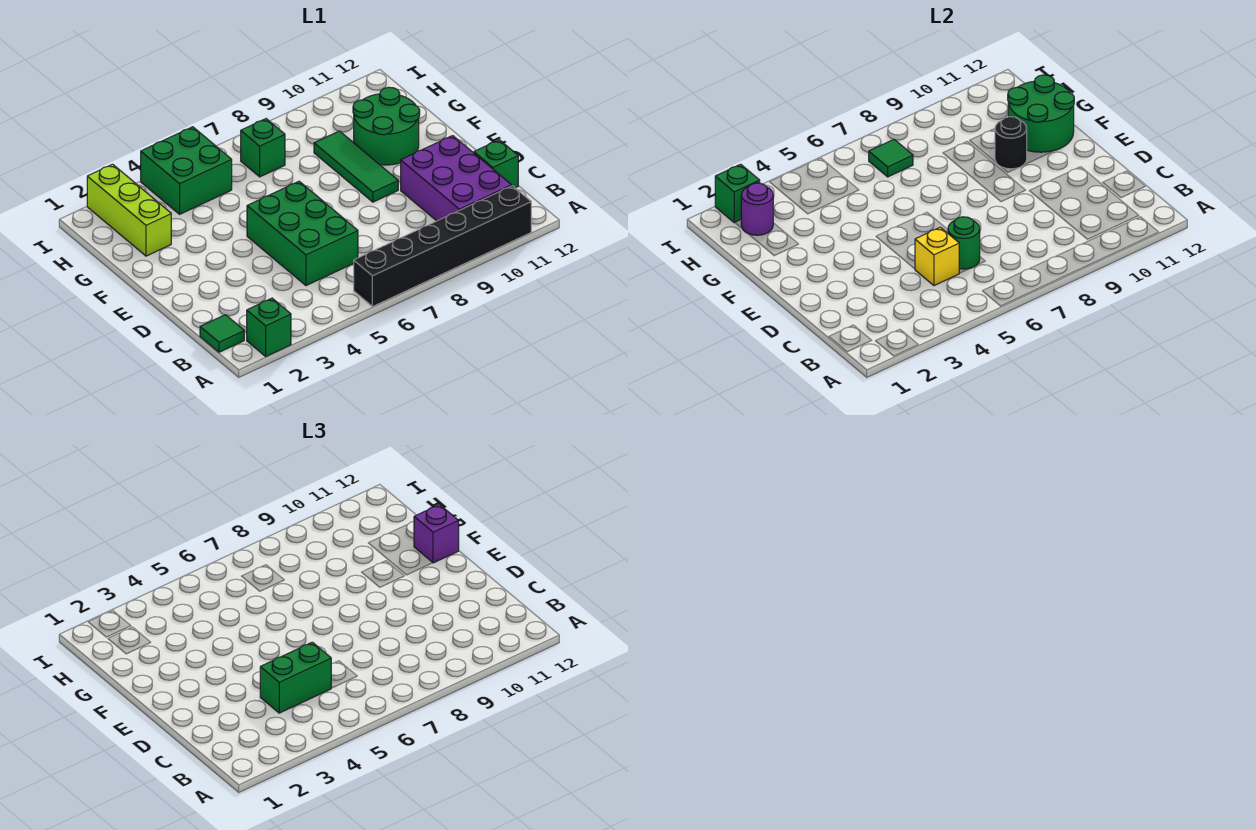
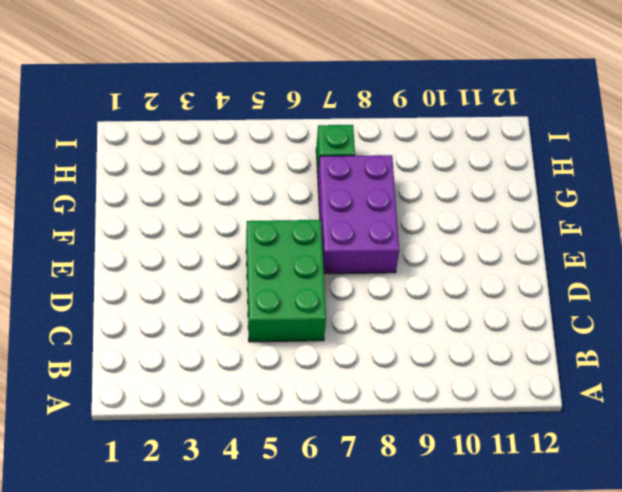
purple brick E7:G8 level 1 -> purple brick B10:D11 level 1
none -> green brick A2 level 1
none -> black brick A6:A11 level 1
none -> green tile B1 level 1

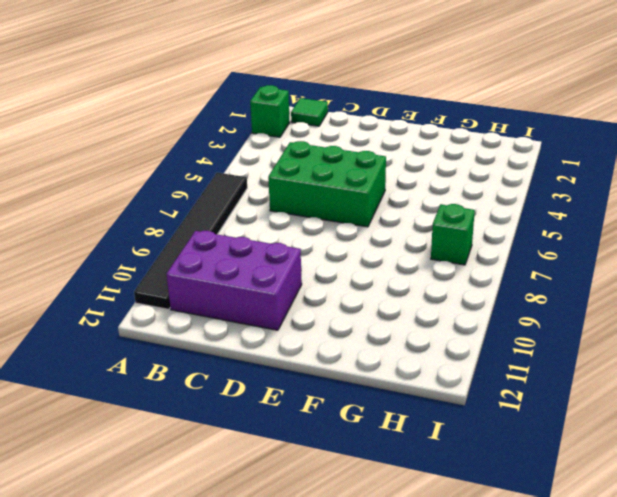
black tile A6:A11 level 1 -> black brick A6:A11 level 1
none -> green brick C12 level 1
none -> green tile E9:G9 level 1
none -> green round brick F10:G11 level 1

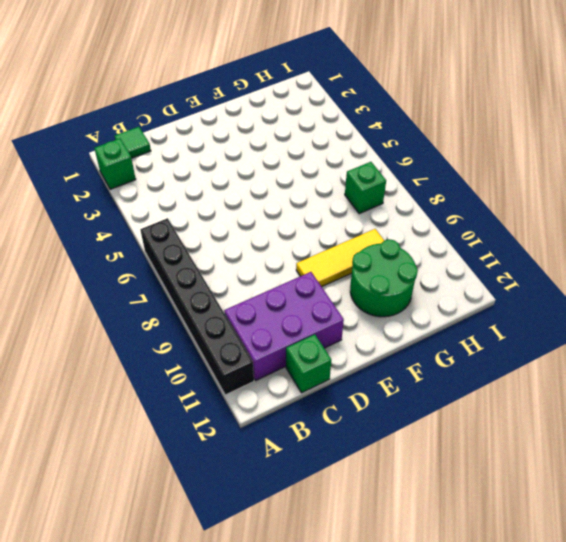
yellow tile E9:G9 level 1 -> green tile E9:G9 level 1
none -> green brick C5:E6 level 1
none -> lime brick G2:I2 level 1
none -> green brick H4:I5 level 1

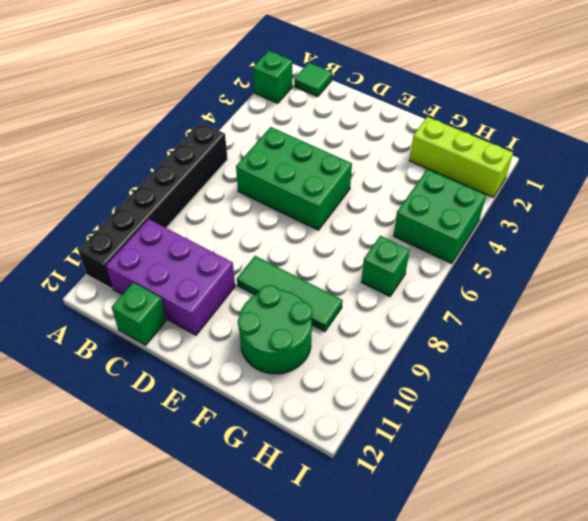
none -> yellow brick C5 level 2
none -> green round brick C6 level 2
none -> black round brick F10 level 2

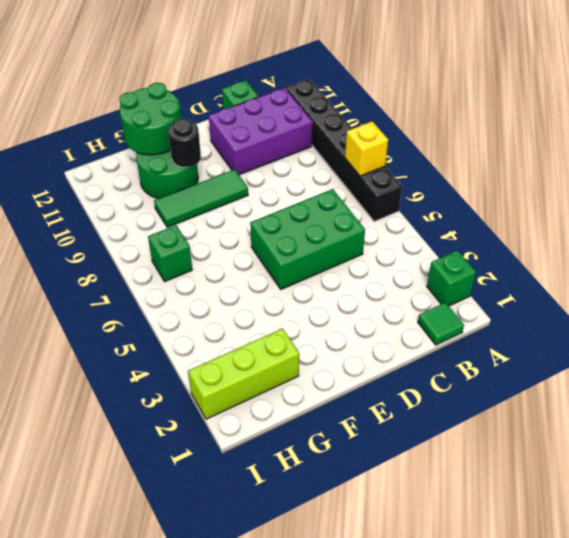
yellow brick A7 level 2 -> yellow brick C5 level 2
none -> green brick H4:I5 level 1
none -> green round brick C6 level 2
none -> purple round brick H2 level 2

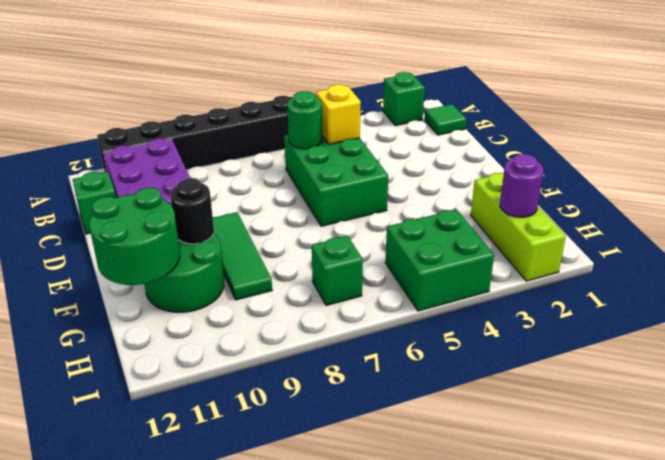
none -> green tile H7 level 2
none -> green brick I2 level 2
none -> green brick C4:C5 level 3

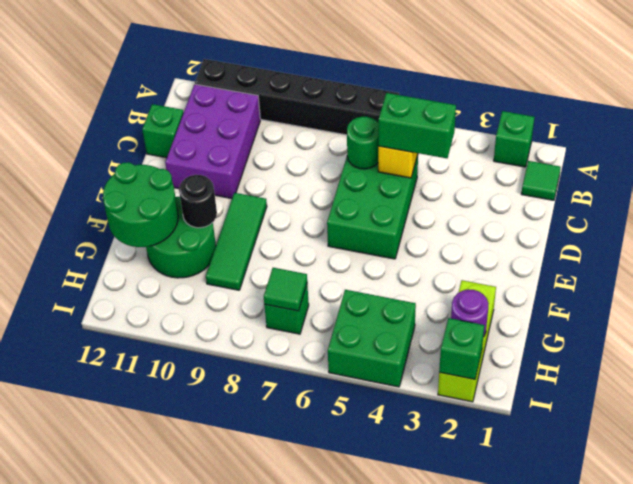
none -> purple brick F12 level 3

